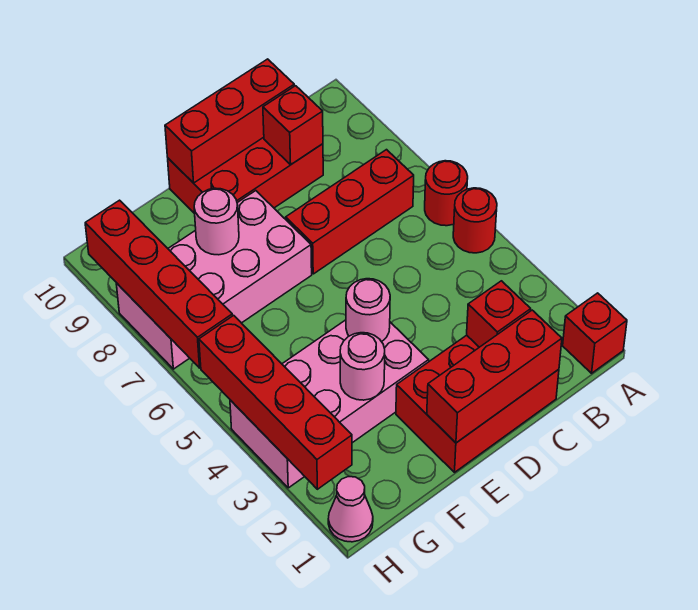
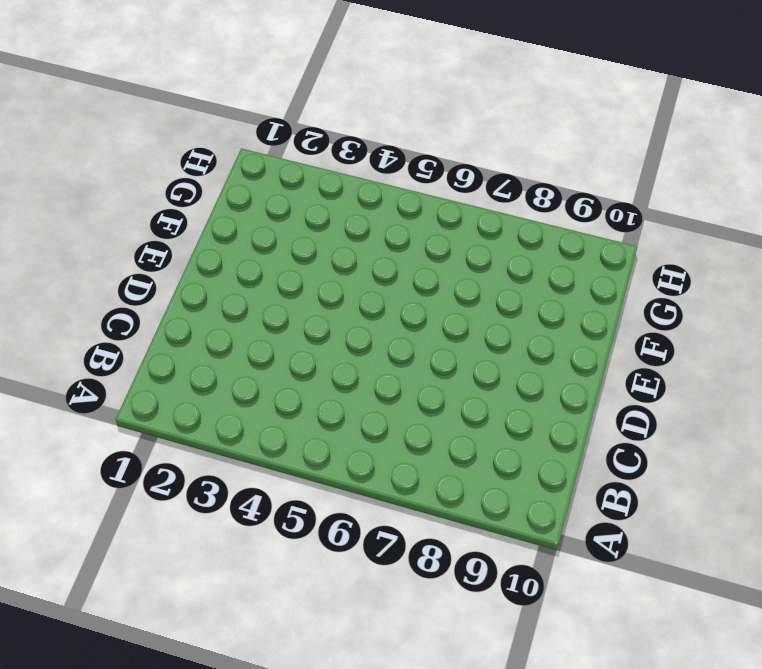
none -> red brick A1 level 1
none -> red round brick A5 level 1
none -> red round brick A6 level 1

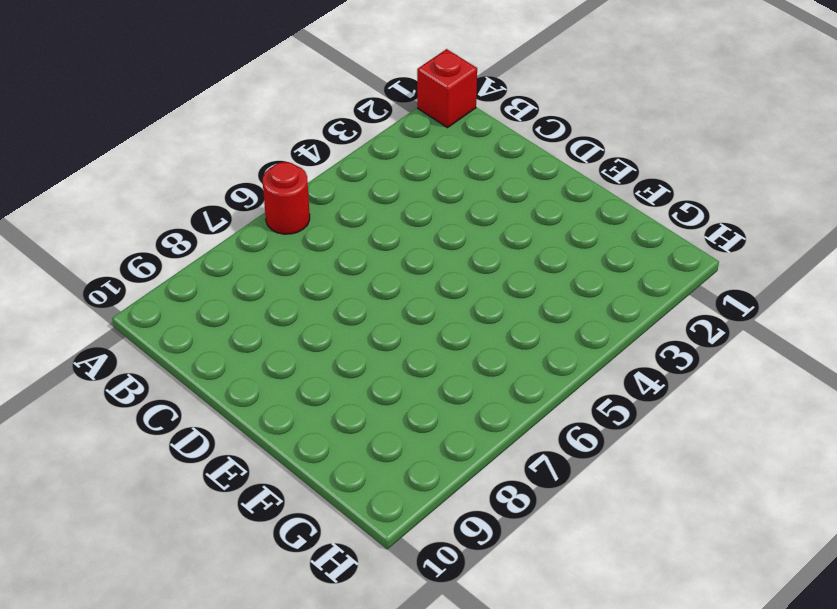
none -> red round brick A5 level 1
none -> red brick B7:D7 level 1
none -> red brick C1:E2 level 1

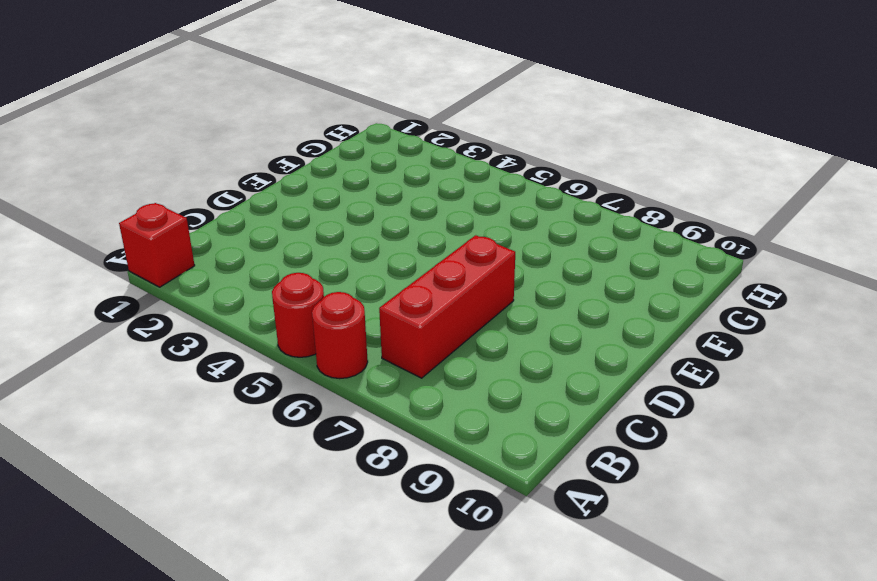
none -> red brick C1:E2 level 1
none -> red brick C9:E10 level 1
none -> pink brick E3:H4 level 1

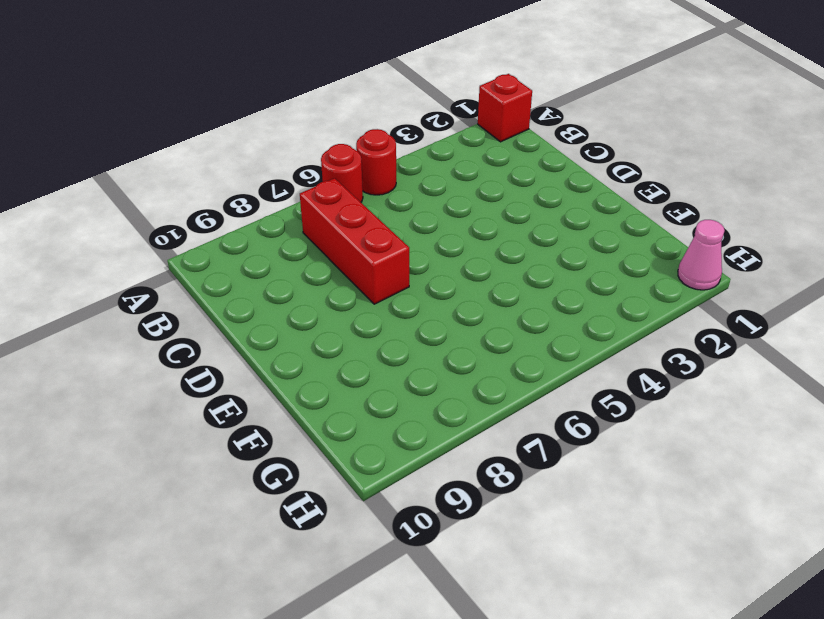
none -> red brick C1:E2 level 1
none -> red brick C9:E10 level 1
none -> pink brick E3:H4 level 1

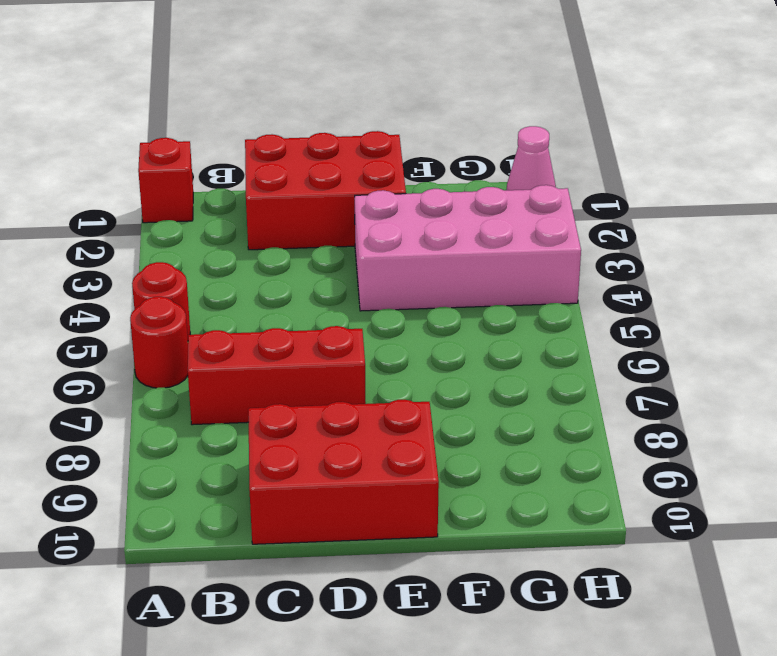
none -> pink brick E7:H8 level 1
none -> red brick C1:E1 level 2
none -> red brick C2 level 2

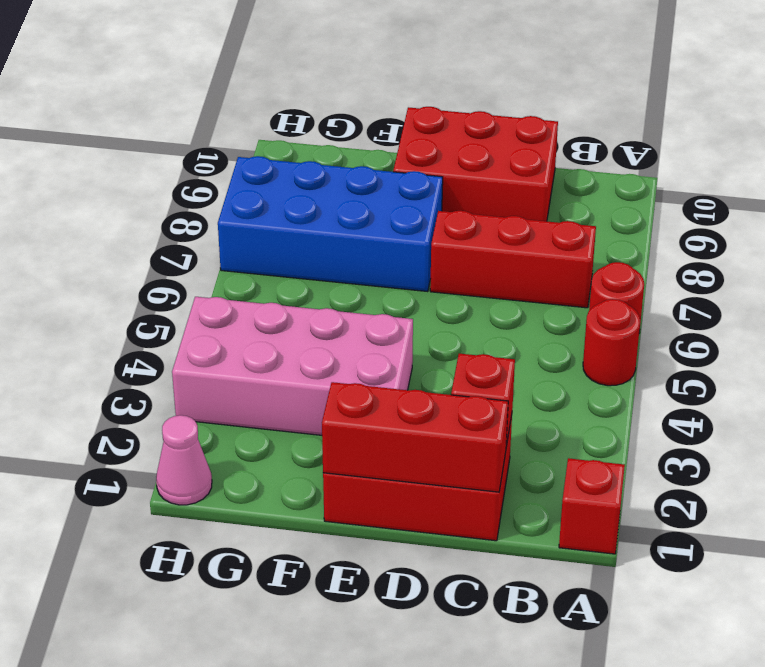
blue brick E7:H8 level 1 -> pink brick E7:H8 level 1
none -> red brick C9 level 2
none -> red brick C10:E10 level 2
none -> pink round brick E4 level 2

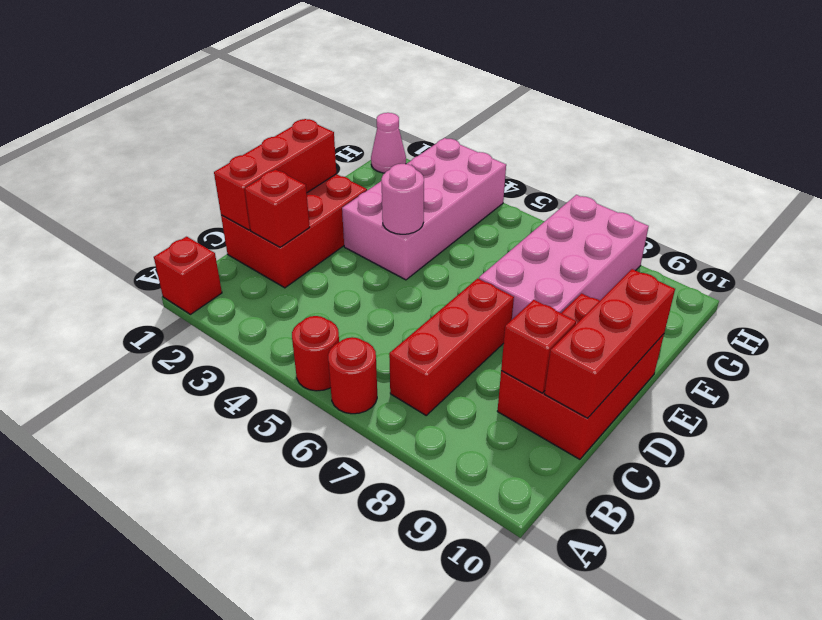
none -> pink round brick F3 level 2
none -> pink round brick F8 level 2
none -> red brick H2:H5 level 2

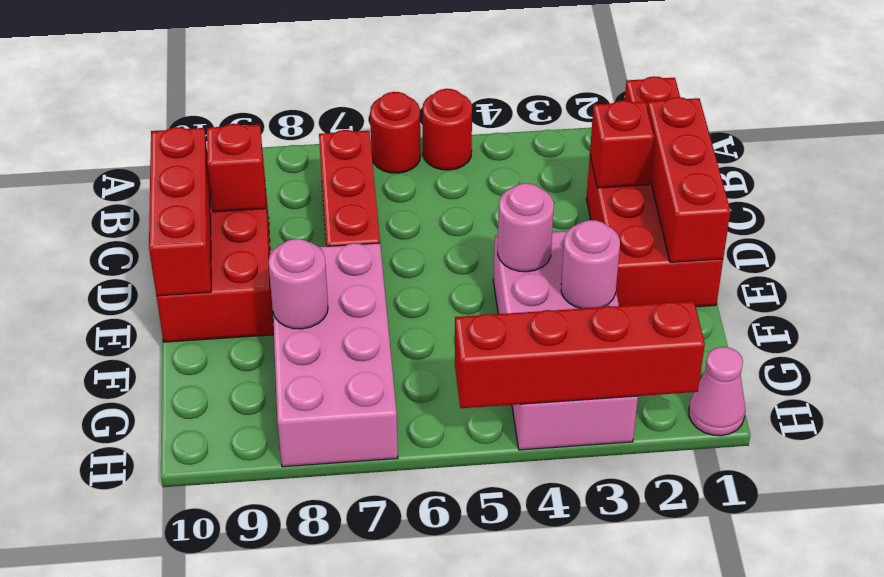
none -> red brick H6:H9 level 2

